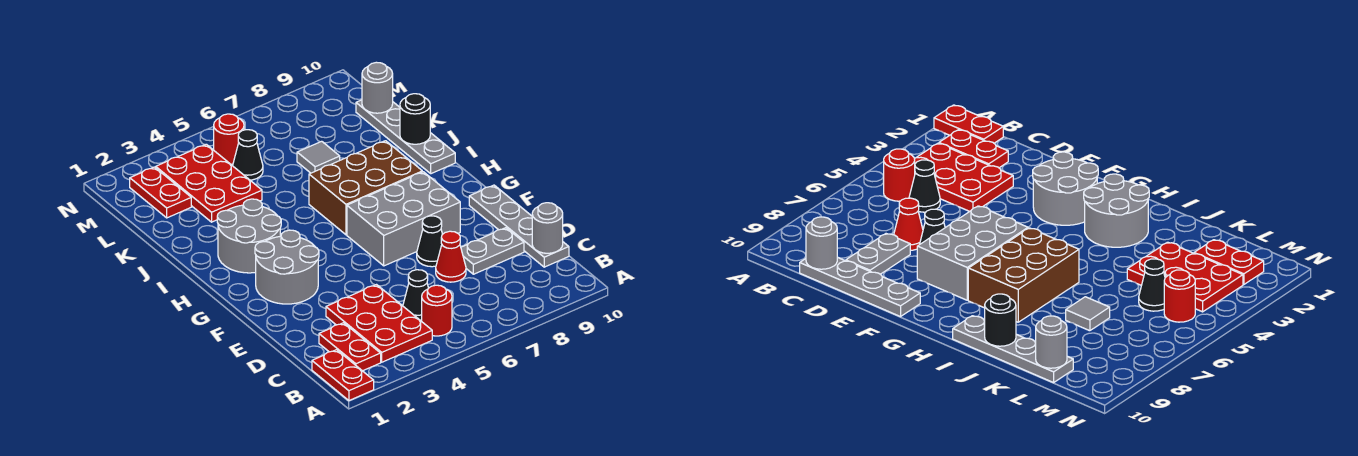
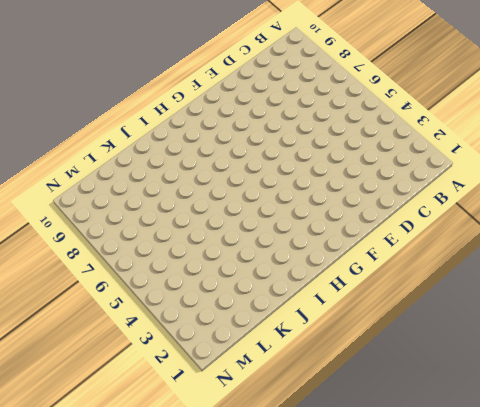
none -> red plate A1:B1 level 1
none -> red plate B2:C2 level 1
none -> red plate B3:D4 level 1

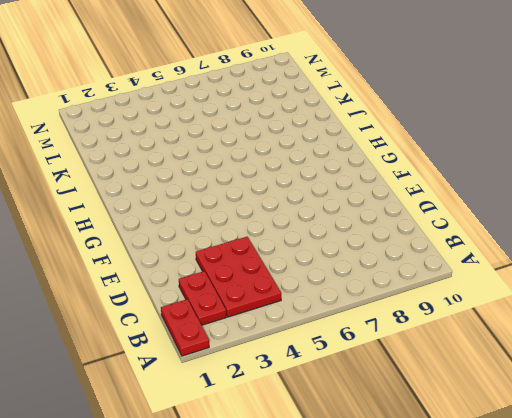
none -> red round brick B5 level 1
none -> black cone C5 level 1
none -> grey plate C10:F10 level 1

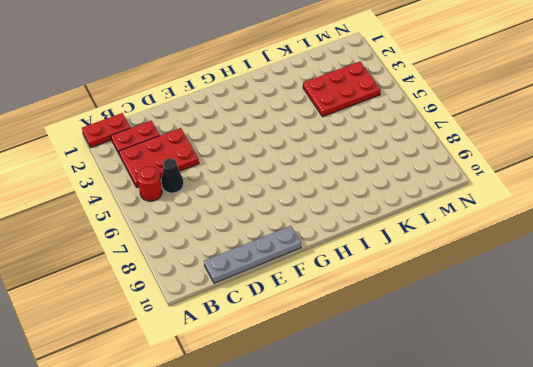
none -> red cone D7 level 1
none -> grey plate D8:D9 level 1
none -> black cone E7 level 1

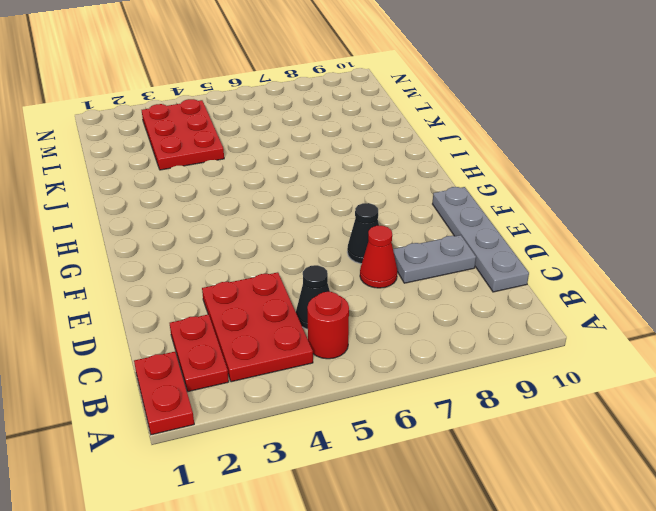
none -> grey round brick F2:G3 level 1
none -> grey brick F6:G8 level 1
none -> grey round brick H2:I3 level 1

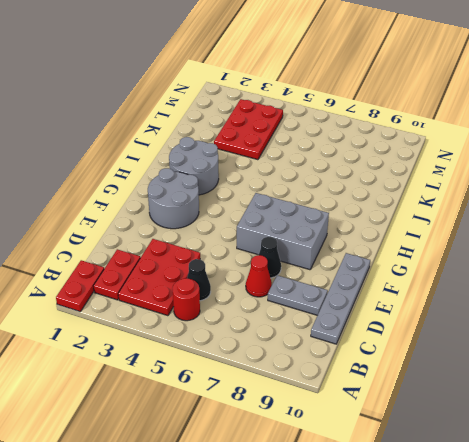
none -> brown brick H6:I8 level 1
none -> grey plate I10:L10 level 1
none -> grey tile K7 level 1

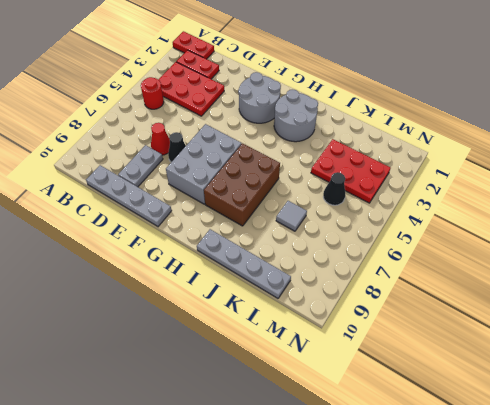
none -> black cone C5 level 1
none -> red plate L2:M2 level 1
none -> red round brick M5 level 1

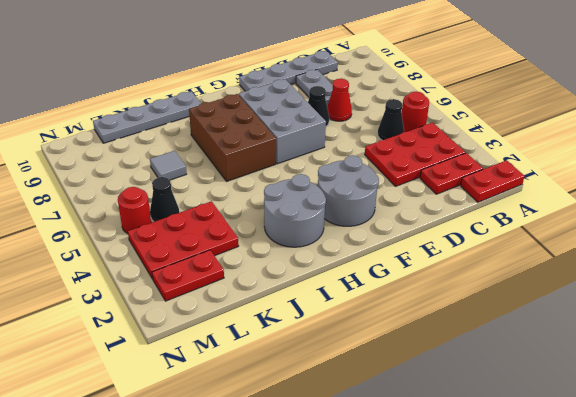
none -> grey round brick C10 level 2
none -> black round brick J10 level 2
none -> grey round brick L10 level 2

